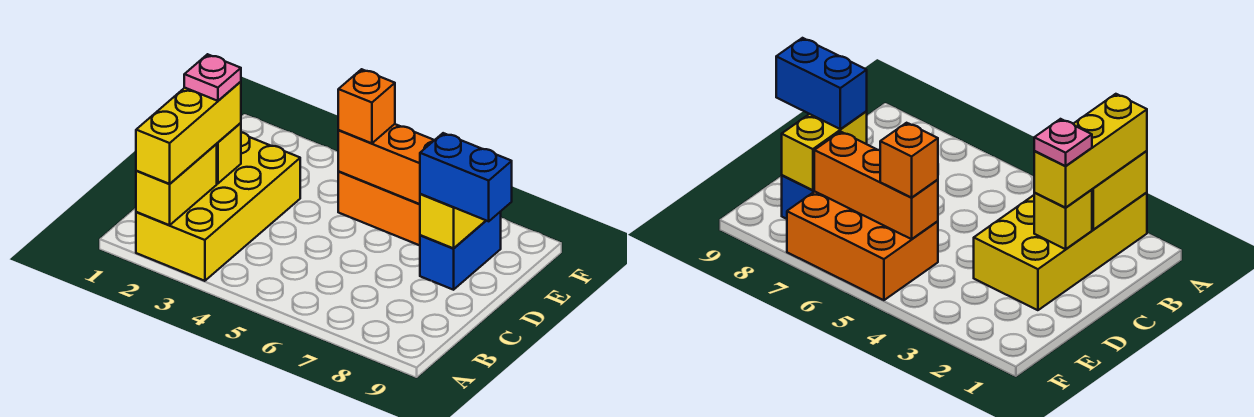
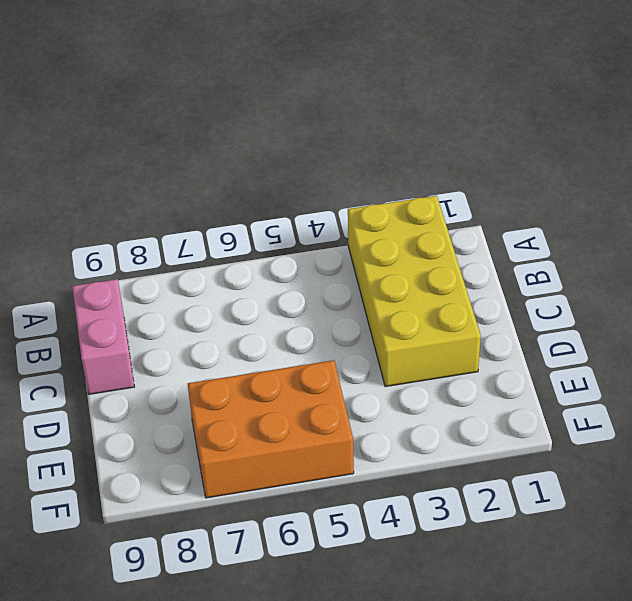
pink brick B9:C9 level 1 -> none
none -> blue brick D8:E8 level 1
none -> yellow brick A2:B2 level 2

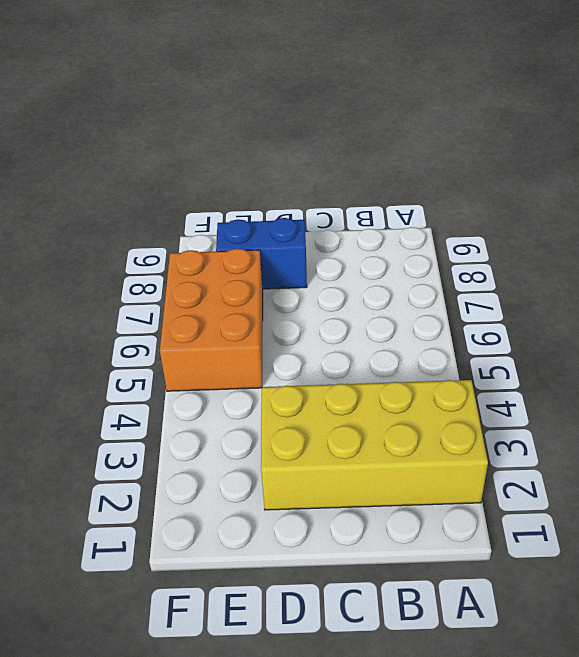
none -> yellow brick A2:B2 level 2
none -> yellow brick C2 level 2

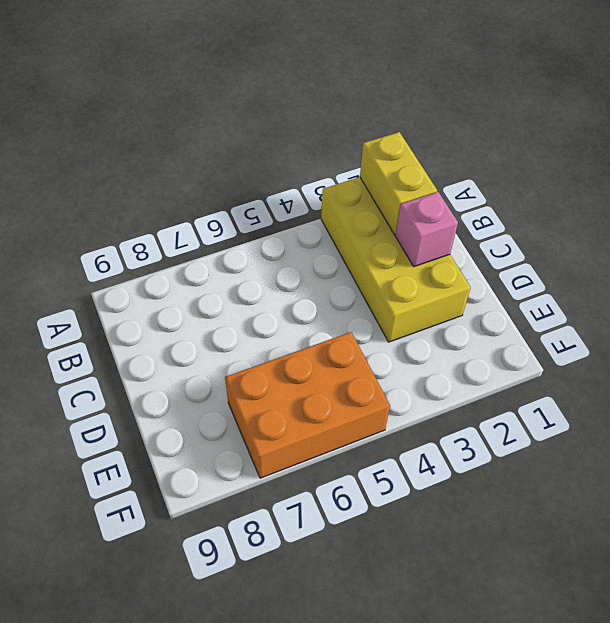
pink brick C2 level 2 -> yellow brick C2 level 2
none -> blue brick D8:E8 level 1
none -> yellow brick D8:E8 level 2

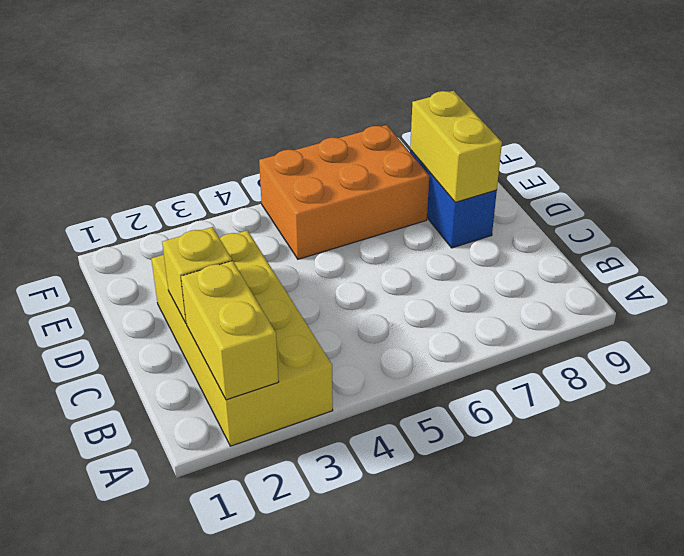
none -> orange brick E5:E7 level 2
none -> yellow brick A2:C2 level 3

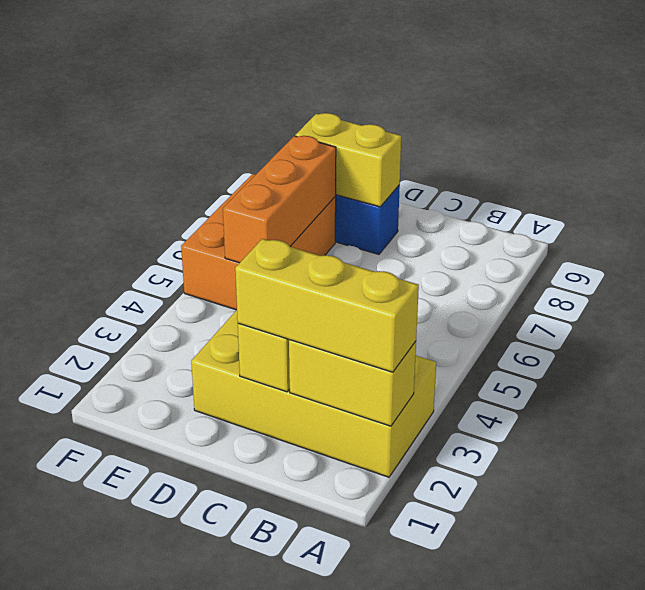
none -> blue brick D8:D9 level 3
none -> orange brick E5 level 3

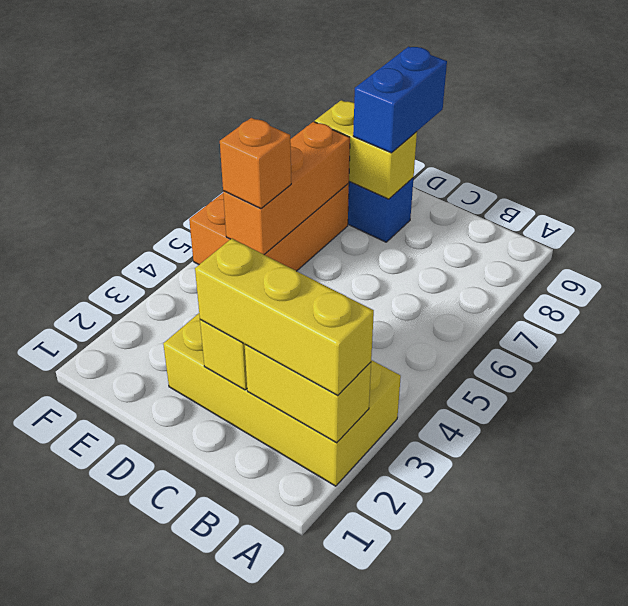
none -> pink plate C2 level 4

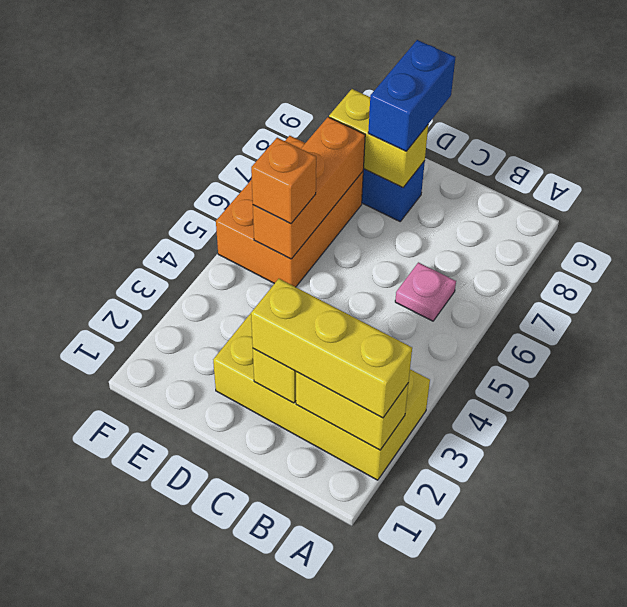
pink plate B6 level 1 -> pink plate C2 level 4

